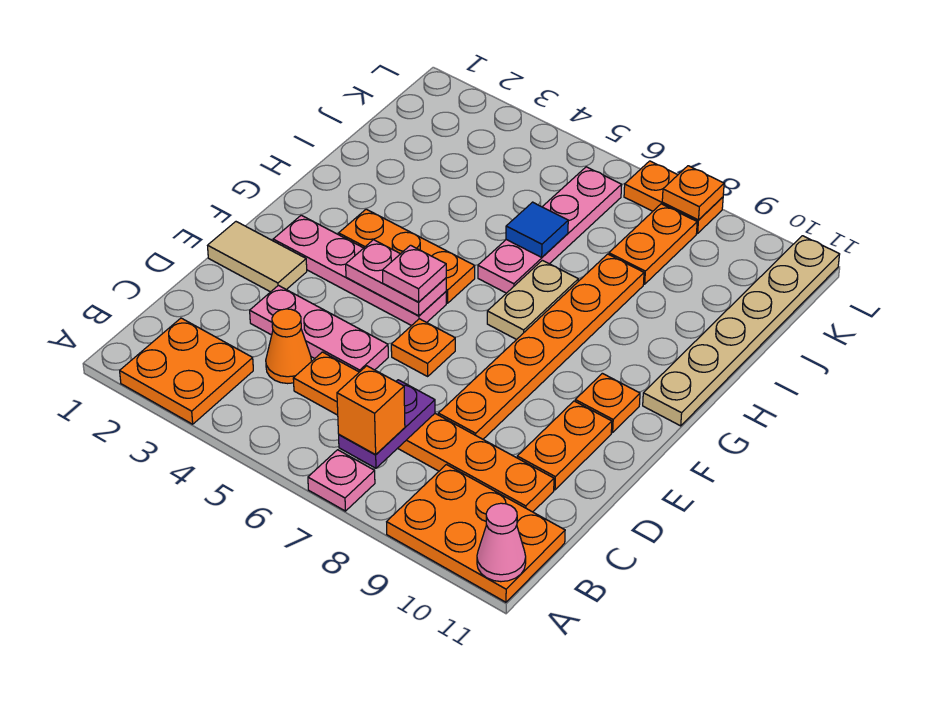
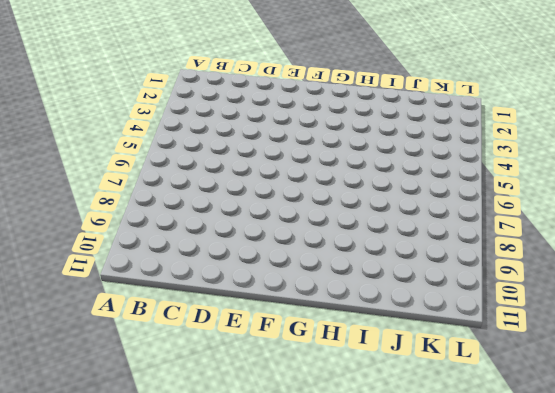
none -> orange plate A2:B3 level 1
none -> pink plate A7 level 1
none -> orange plate A9:B11 level 1

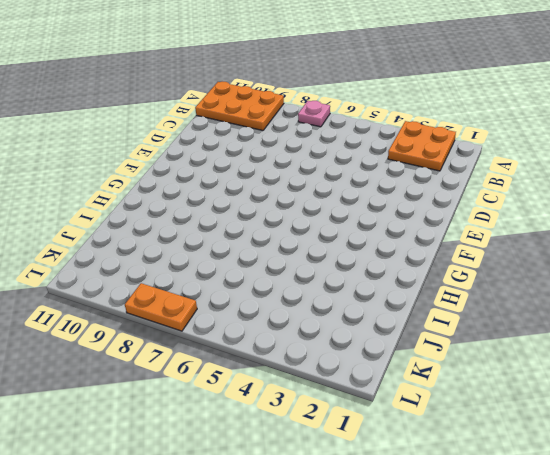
none -> orange cone C4 level 1
none -> orange plate C5:C10 level 1
none -> pink plate D3:D5 level 1

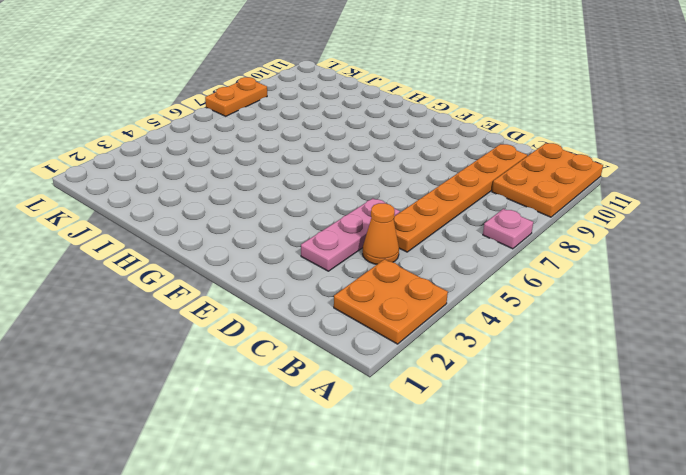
none -> orange plate D8:I8 level 1
none -> orange plate D10:E10 level 1
none -> tan tile E1:E2 level 1

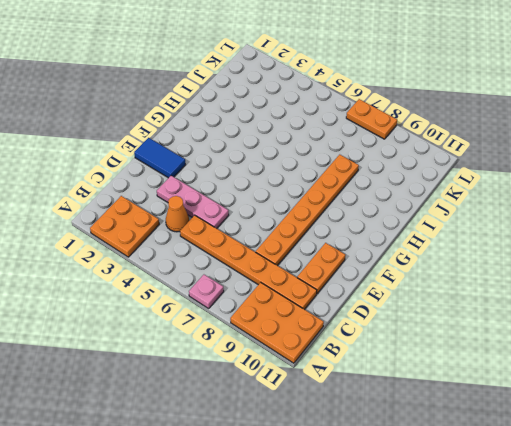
blue tile E1:E2 level 1 -> tan tile E1:E2 level 1
none -> orange plate E6 level 1
none -> pink plate F2:F5 level 1
none -> orange plate F10 level 1

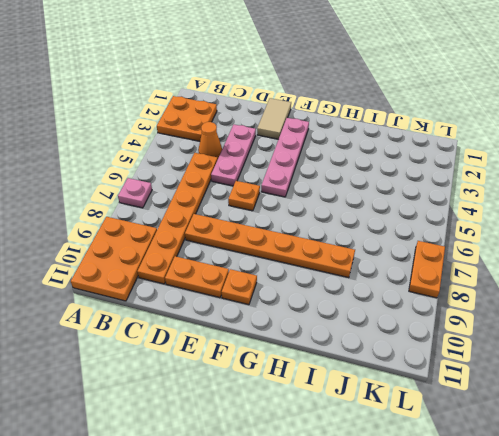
none -> orange plate G3:G5 level 1
none -> tan plate G7:H7 level 1
none -> tan plate G11:L11 level 1

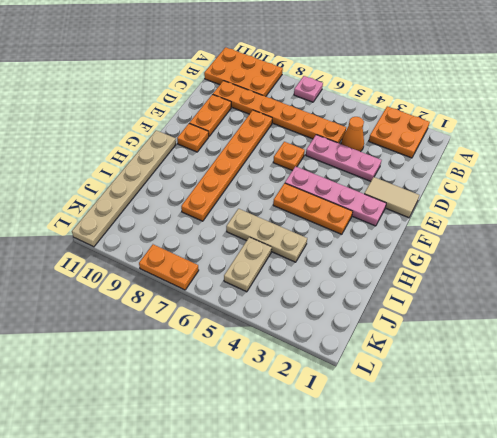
tan plate I4:I6 level 1 -> pink plate H6:K6 level 1
tan plate J5:K5 level 1 -> tan plate G7:H7 level 1
none -> orange plate J8:K8 level 1
none -> pink cone A11 level 2
none -> purple plate B7:C7 level 2

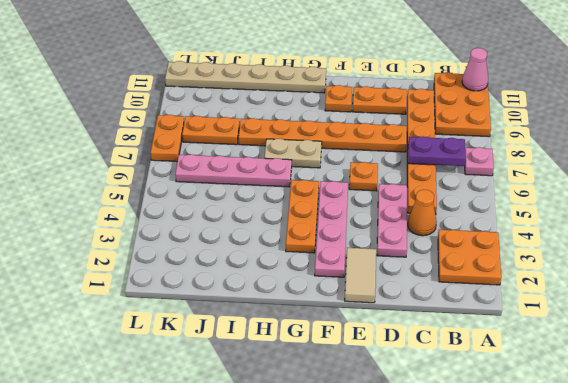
none -> pink plate F4:F5 level 2
none -> blue tile I6 level 2
none -> orange plate L8 level 2

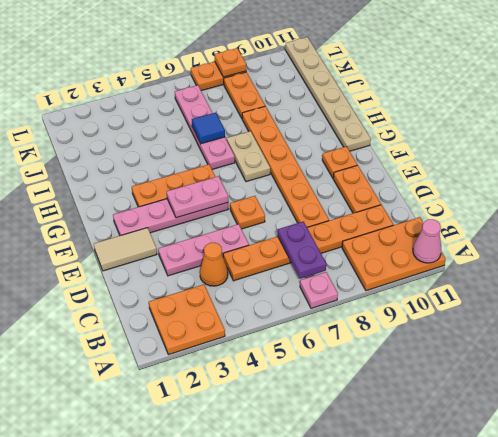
none -> orange brick B7 level 3
none -> pink plate F5 level 3

